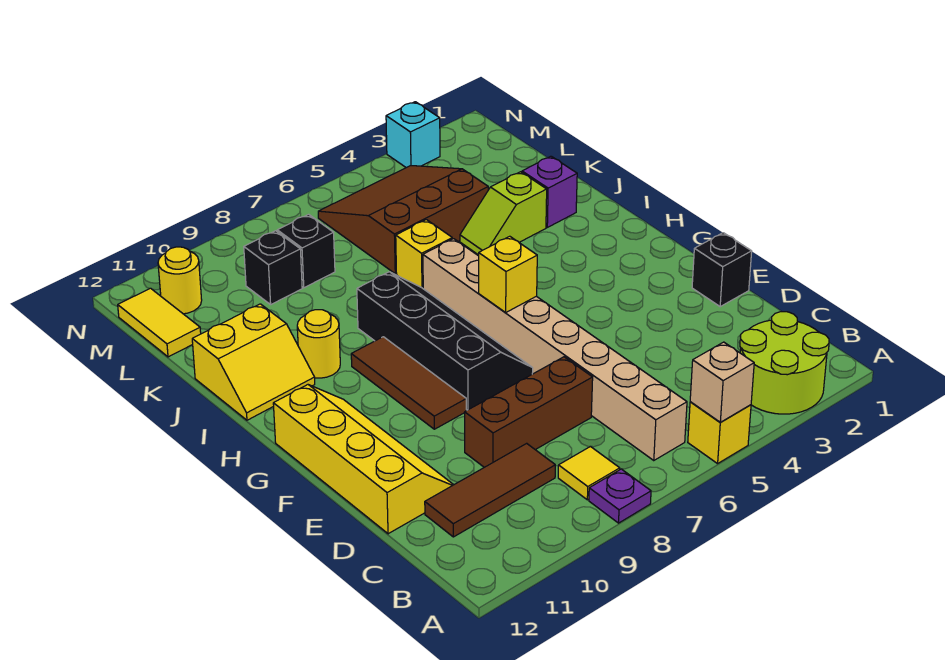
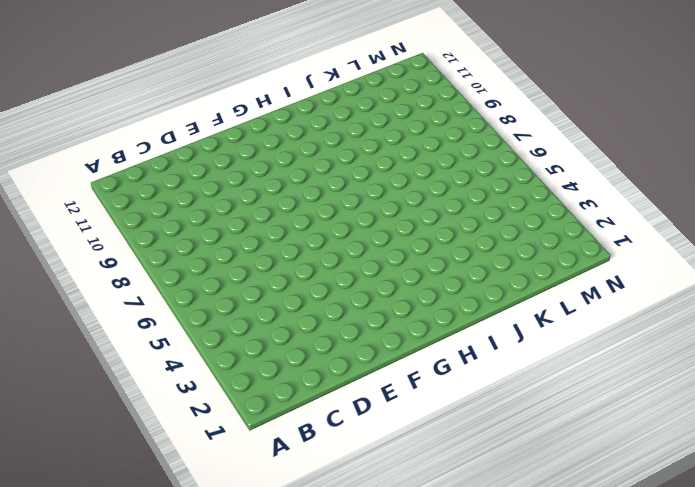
none -> lime round brick A2:B3 level 1
none -> yellow brick A5 level 1
none -> purple plate A8 level 1

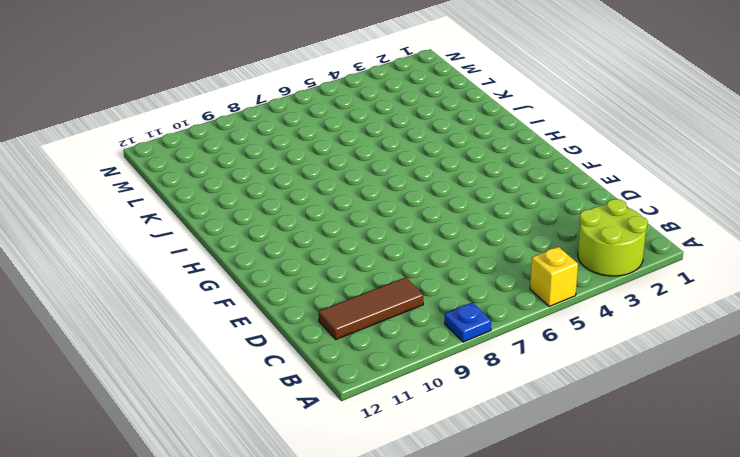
blue plate A8 level 1 -> purple plate A8 level 1
none -> tan brick B6:I6 level 1
none -> yellow tile B8 level 1
none -> brown brick D7:D9 level 1

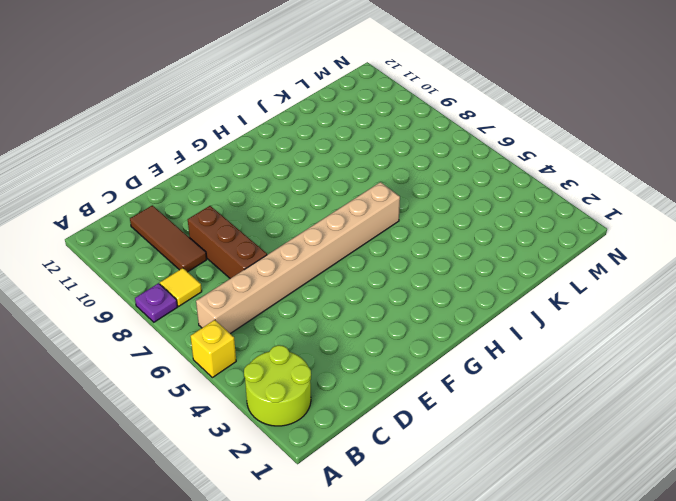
none -> yellow slope D11:G12 level 1 top 12
none -> black brick E1 level 1
none -> black slope F7:I8 level 1 top 8

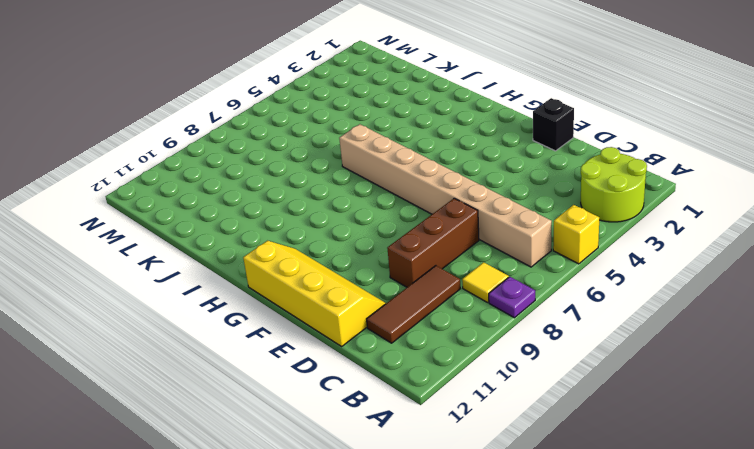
none -> black slope F7:I8 level 1 top 8
none -> brown tile F9:H9 level 1
none -> yellow round brick I10 level 1

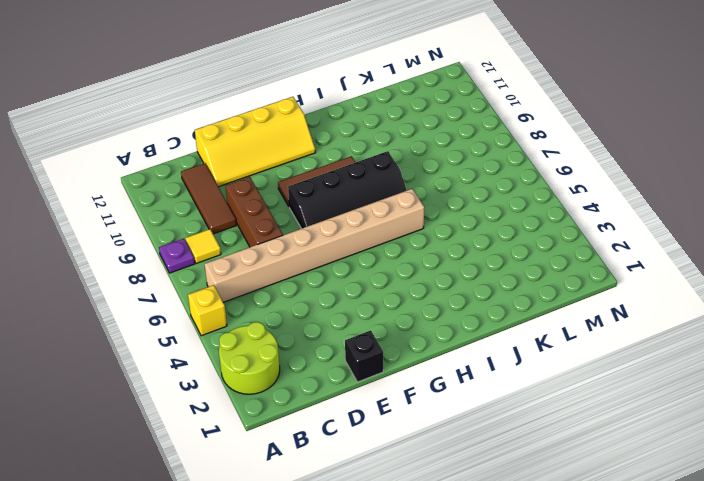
none -> yellow round brick I10 level 1
none -> yellow slope I11:J12 level 1 top J
none -> purple brick J2 level 1

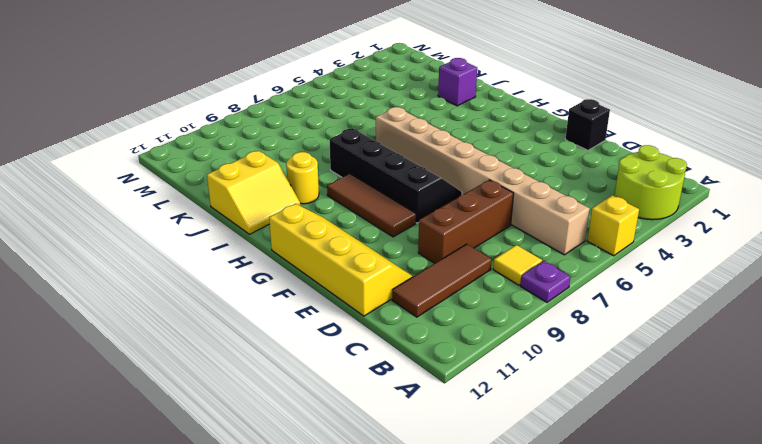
none -> lime slope J3:J4 level 1 top 3
none -> yellow brick J6 level 1
none -> brown slope K4:M6 level 1 top K

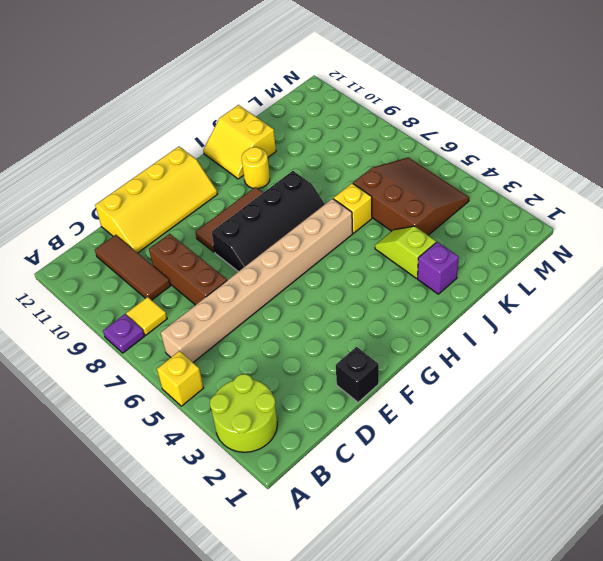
none -> black brick L8 level 1
none -> black brick L9 level 1
none -> yellow tile L12:M12 level 1

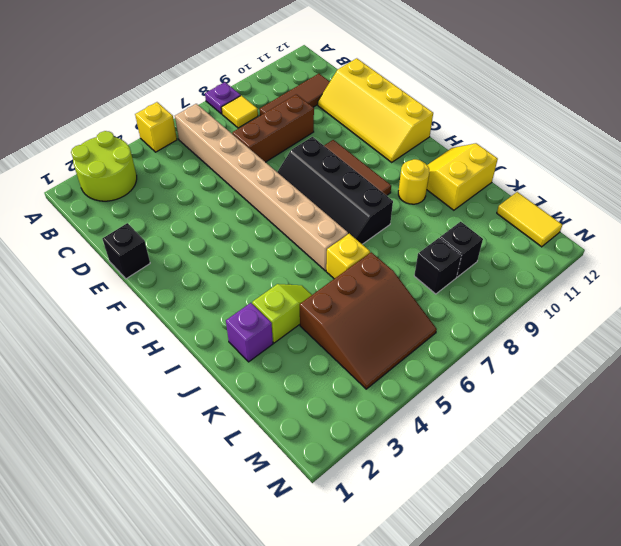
none -> yellow round brick M11 level 1
none -> cyan brick N3 level 1
none -> tan brick A5 level 2

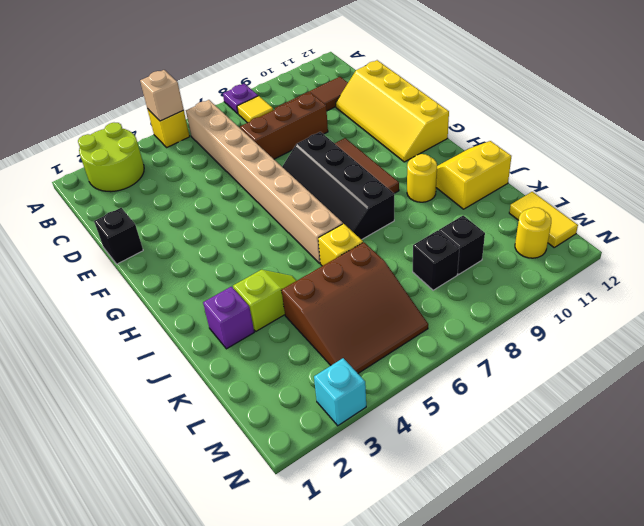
none -> yellow brick G6 level 2

